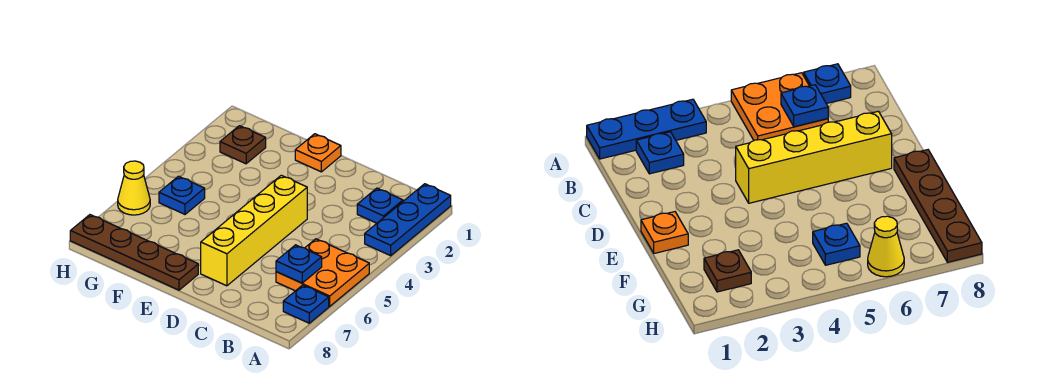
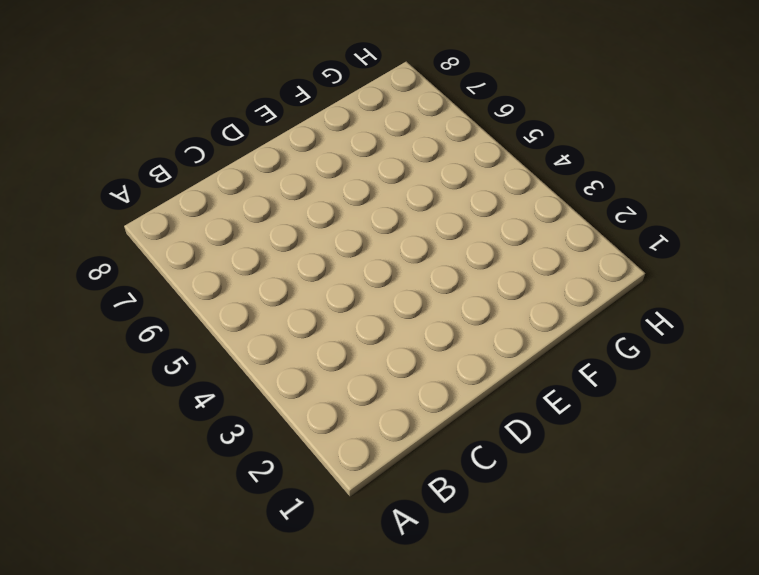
none -> blue plate A1:A3 level 1
none -> orange plate A5:B6 level 1

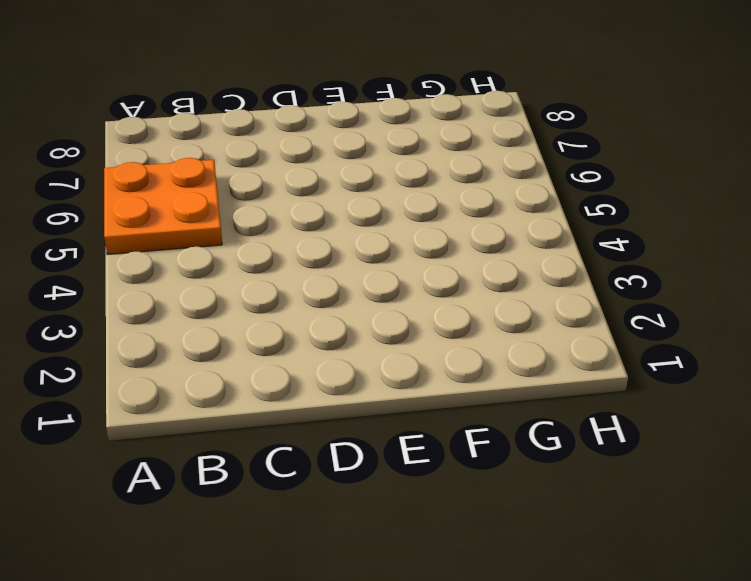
none -> blue plate A1:A3 level 1
none -> blue plate A7 level 1

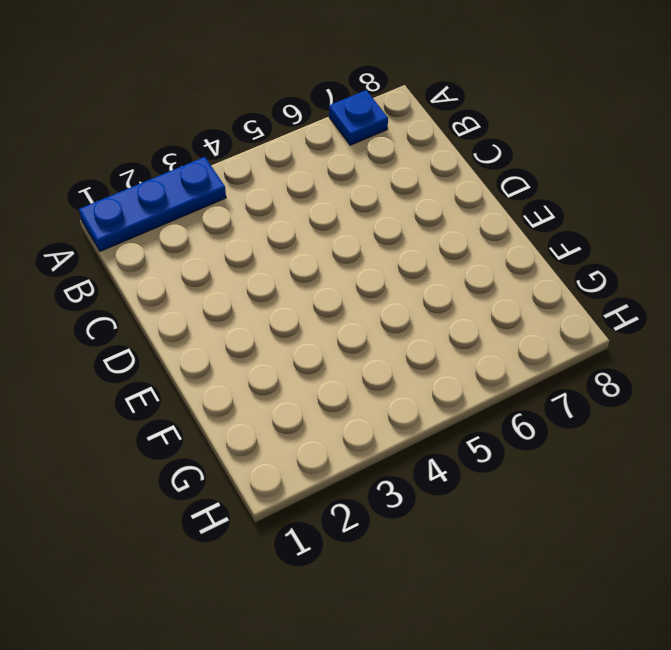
none -> orange plate A5:B6 level 1
none -> blue plate B2 level 1

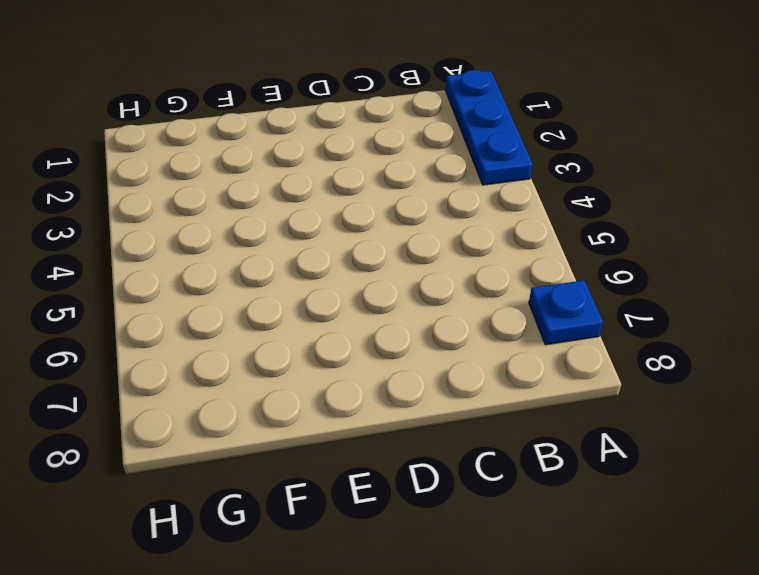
none -> orange plate A5:B6 level 1
none -> blue plate B2 level 1

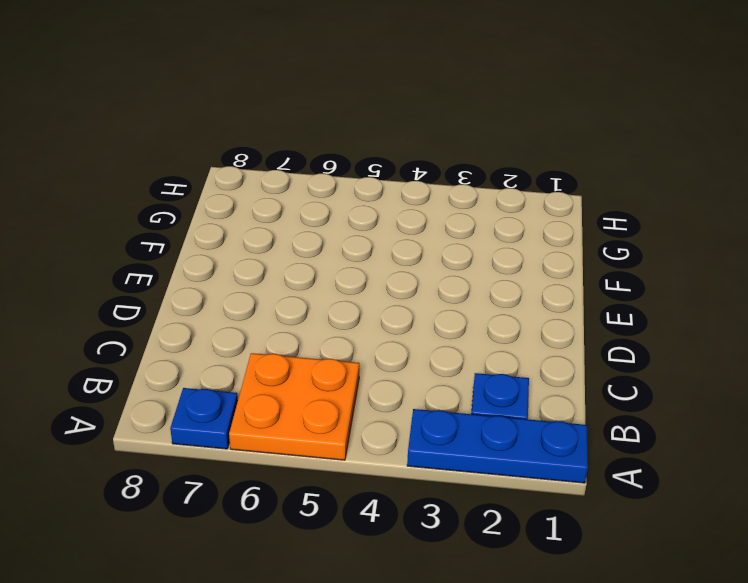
none -> yellow brick D4:D7 level 1
none -> orange plate E1 level 1

